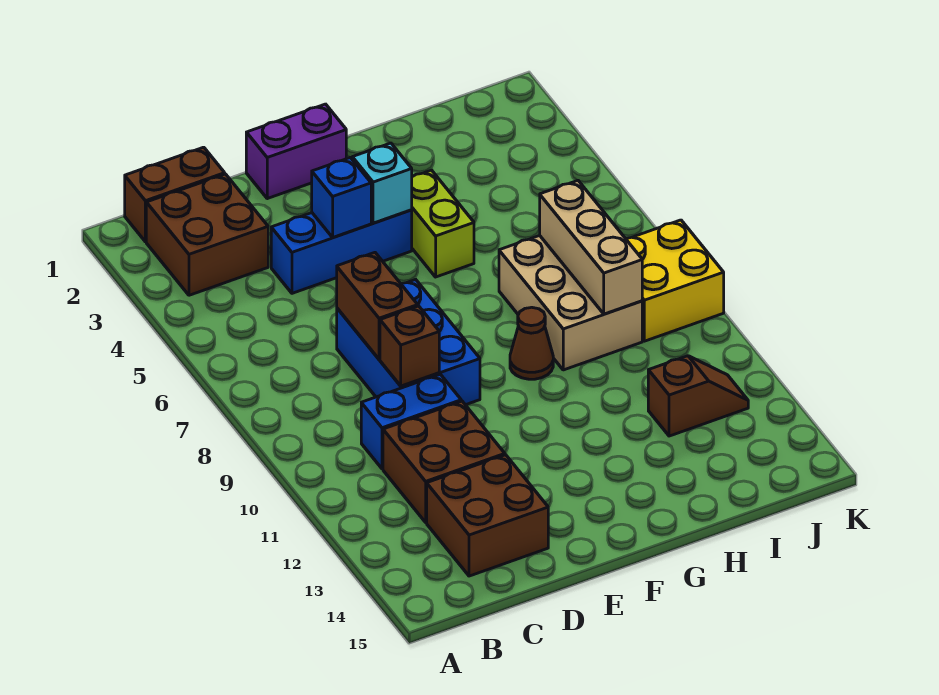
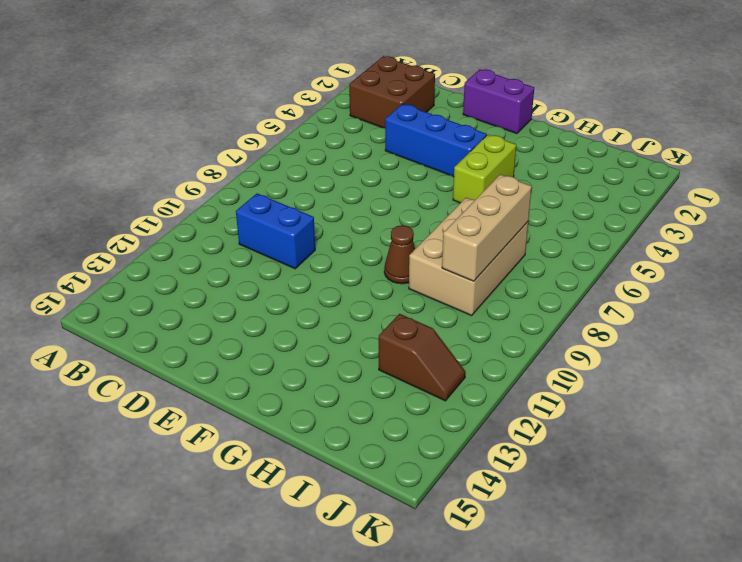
none -> brown brick B1:C1 level 1
none -> brown brick C11:D12 level 1
none -> brown brick C13:D14 level 1

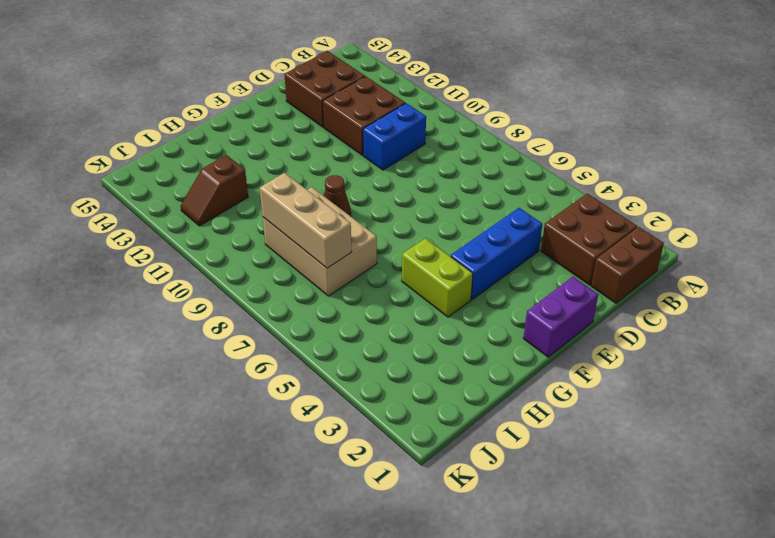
none -> blue brick D7:E9 level 1
none -> yellow brick J8:K9 level 1
none -> brown brick D7:D8 level 2

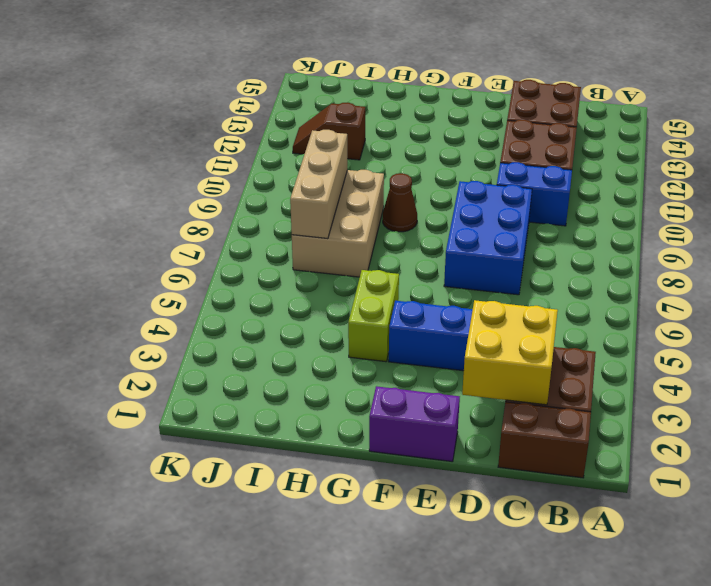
yellow brick C2:D3 level 2 -> yellow brick J8:K9 level 1
none -> brown brick D7:D8 level 2
none -> brown brick D9 level 2
none -> blue brick E4 level 2

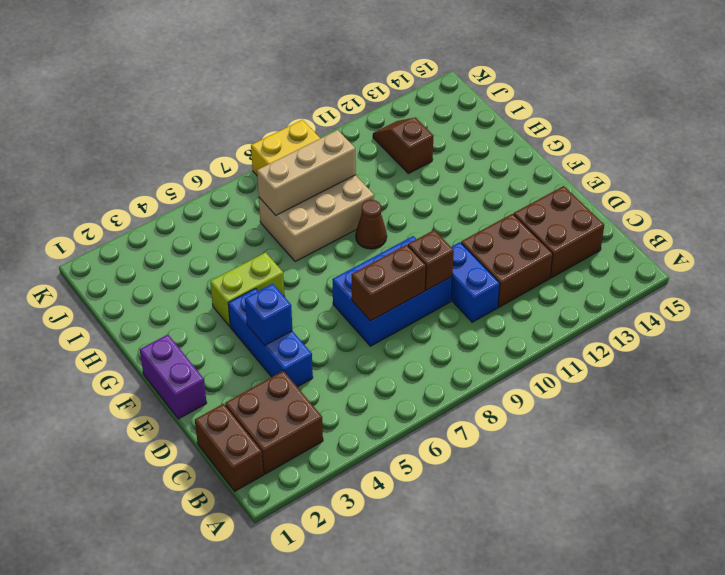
none -> cyan brick F4 level 2

